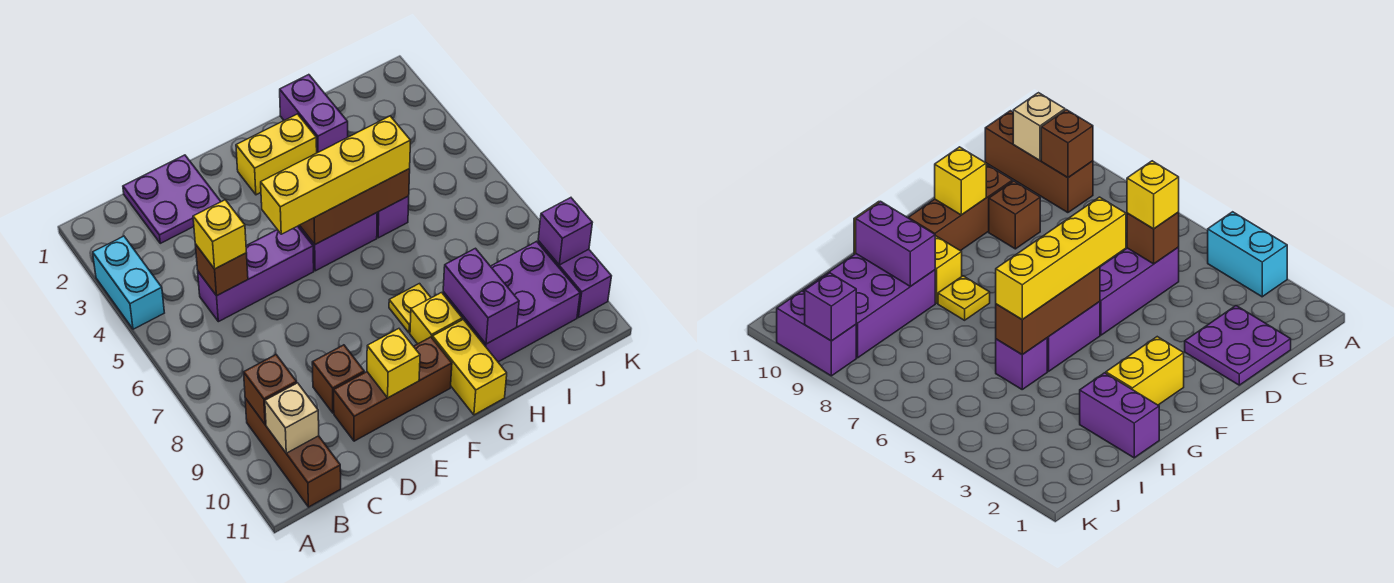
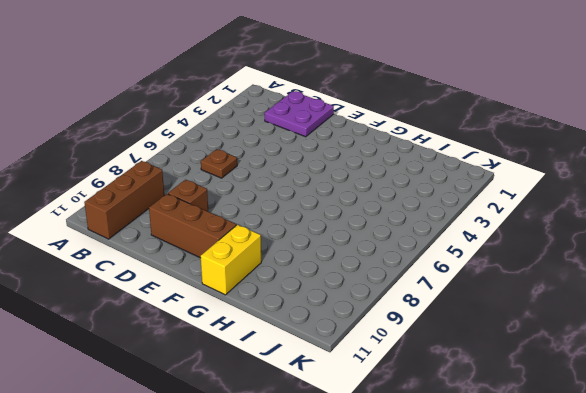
brown plate C6 level 1 -> none
none -> cyan brick A3:A4 level 1
none -> purple brick C5:E5 level 1
none -> yellow brick F2:G2 level 1

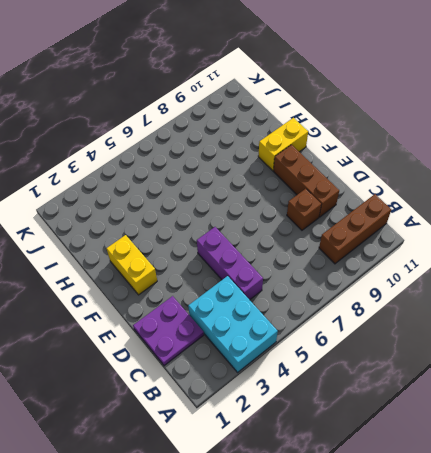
cyan brick A3:C4 level 1 -> cyan brick A3:A4 level 1
none -> purple brick F5:G5 level 1
none -> yellow plate G8 level 1
none -> yellow brick G9 level 1

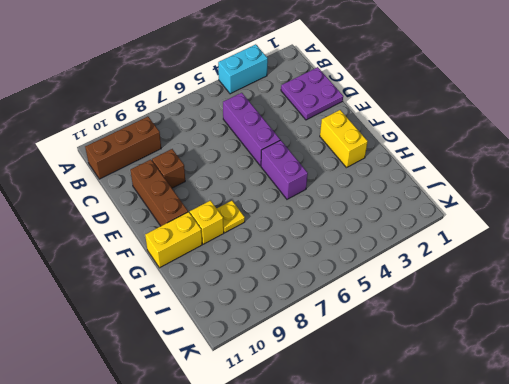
none -> purple brick H1:H2 level 1
none -> purple brick H5 level 1
none -> purple brick H9:J10 level 1

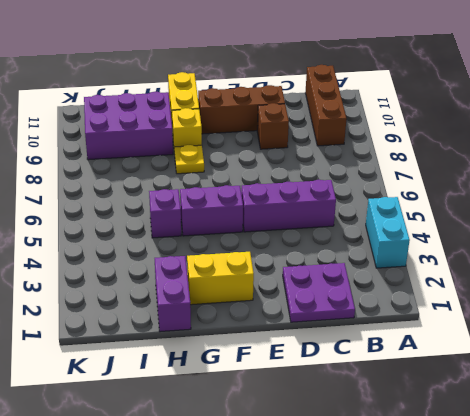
none -> purple brick K9:K10 level 1
none -> brown brick B9 level 2
none -> tan brick B10 level 2

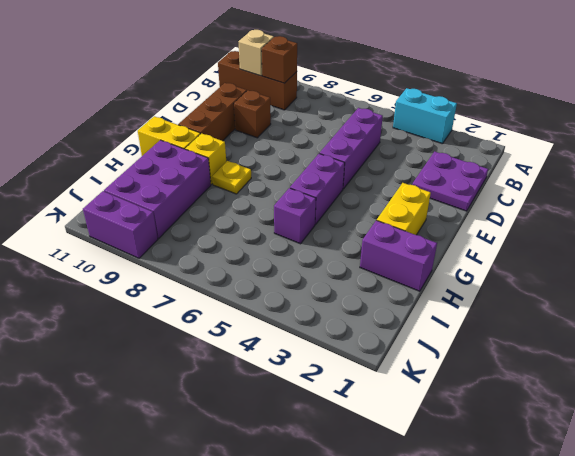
none -> brown brick C5 level 2
none -> yellow brick E10 level 2
none -> brown brick F5:H5 level 2

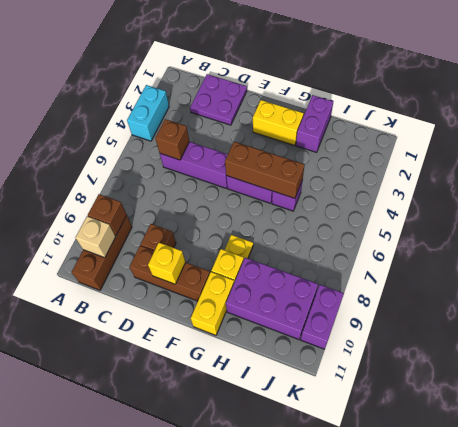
none -> purple brick H9:H10 level 2
none -> purple brick K9 level 2
none -> yellow brick C5 level 3

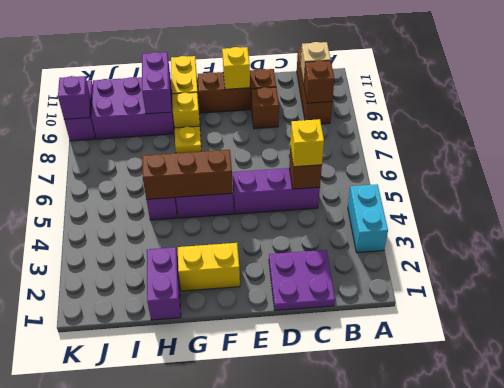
none -> yellow brick E5:H5 level 3

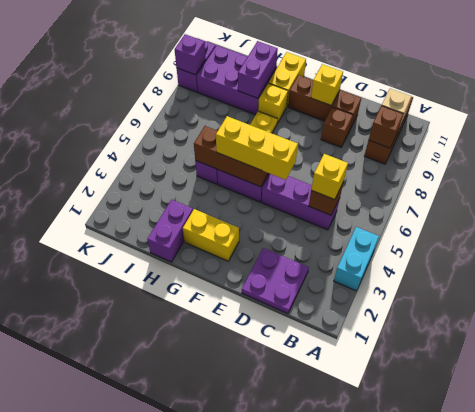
yellow brick E5:G5 level 3 -> yellow brick E5:H5 level 3

